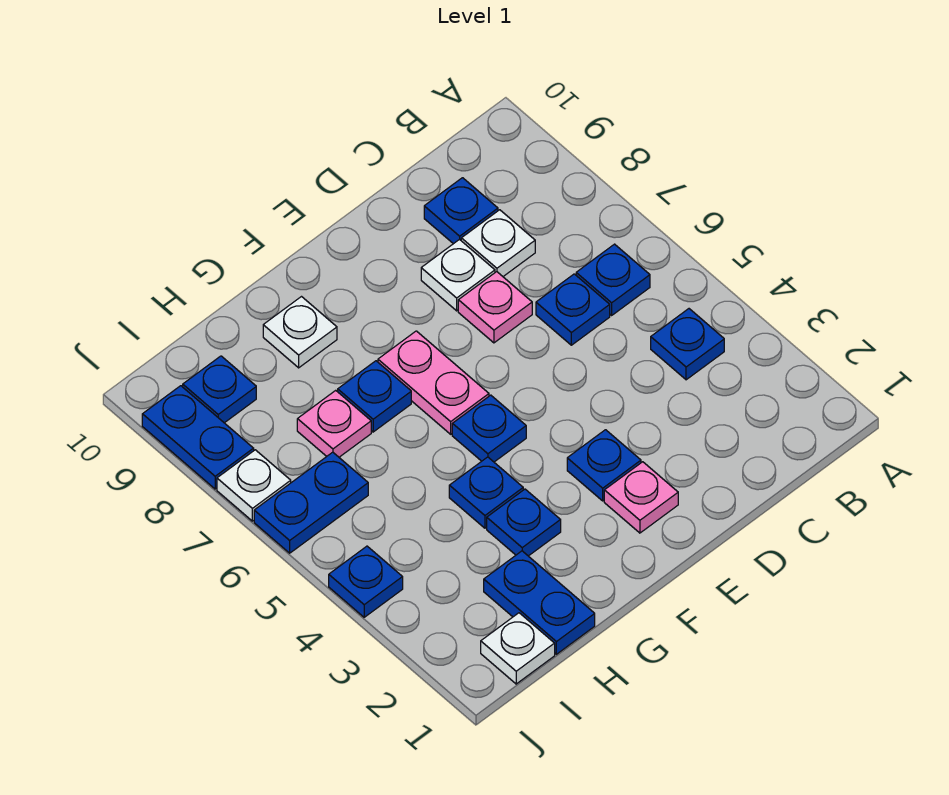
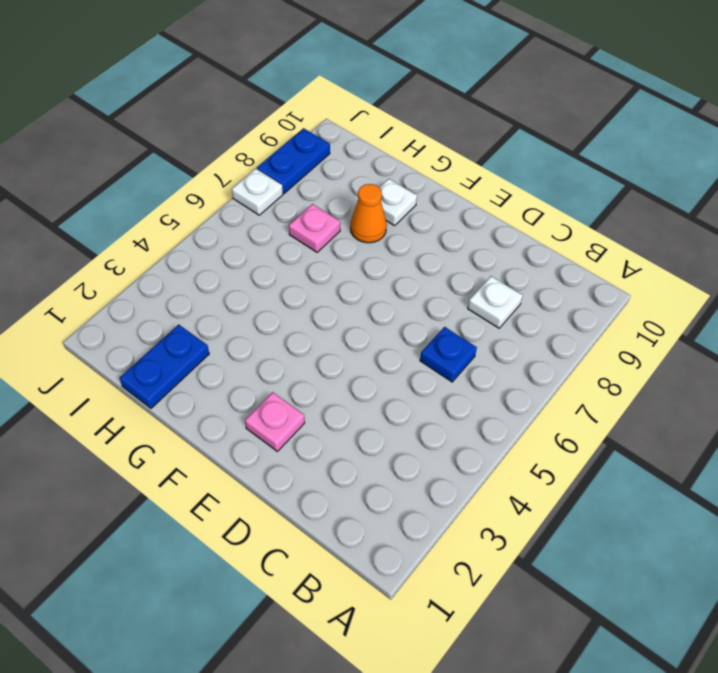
orange cone G8 level 1 -> none
none -> blue plate B4 level 1
none -> blue plate B6 level 1
none -> blue plate C9 level 1

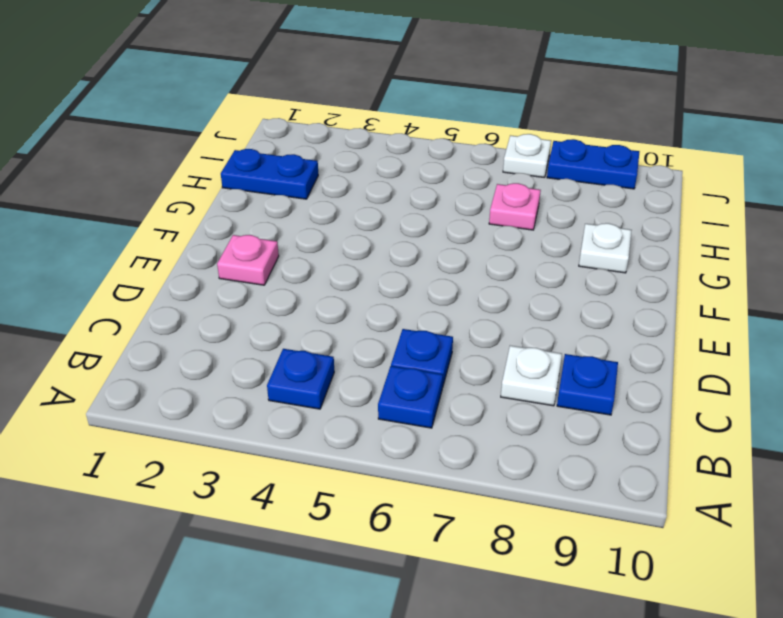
none -> pink plate D7 level 1
none -> white plate D8 level 1
none -> blue plate E3 level 1

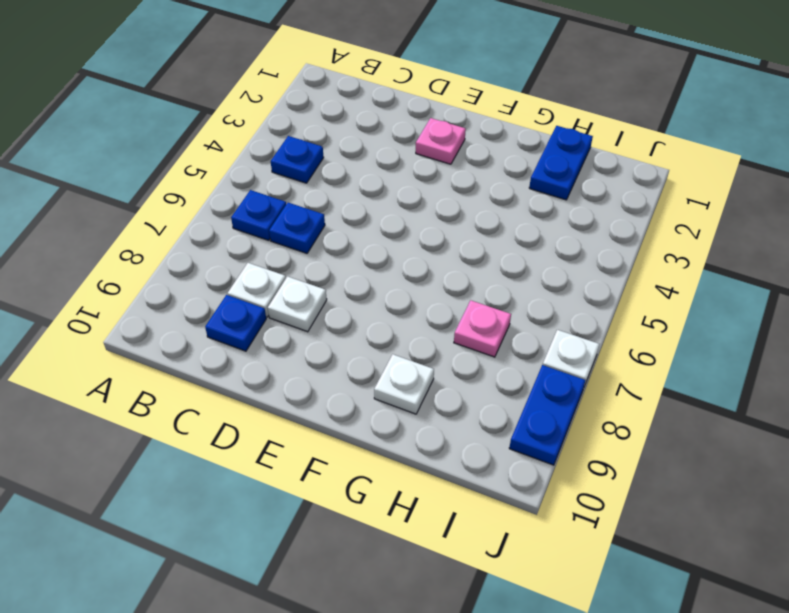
none -> pink plate D7 level 1
none -> blue plate E3 level 1
none -> blue plate F5 level 1

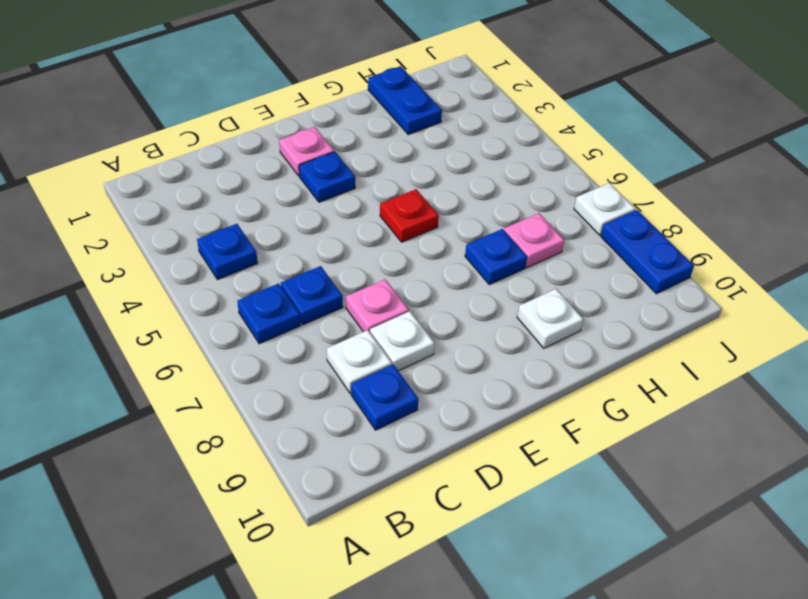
red plate F5 level 1 -> blue plate F5 level 1
none -> pink plate F6:F7 level 1
none -> blue plate G3 level 1
none -> blue plate G4 level 1

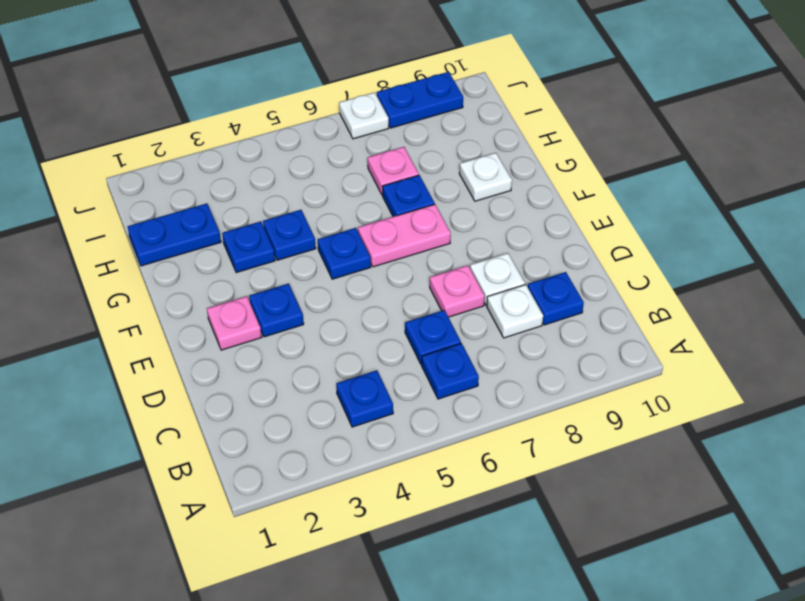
none -> white plate I1 level 1
none -> blue plate I6:J6 level 1
none -> blue plate I9 level 1

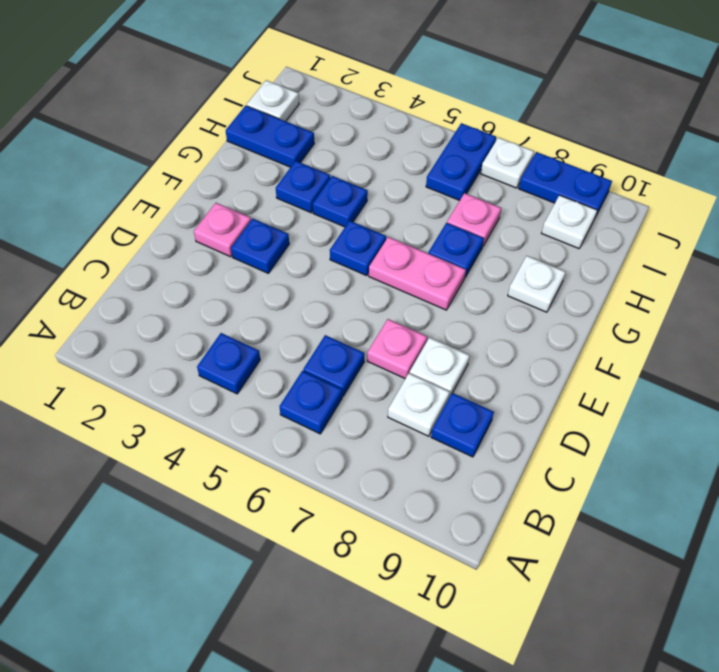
white plate I9 level 1 -> blue plate I9 level 1
none -> blue plate J4 level 1

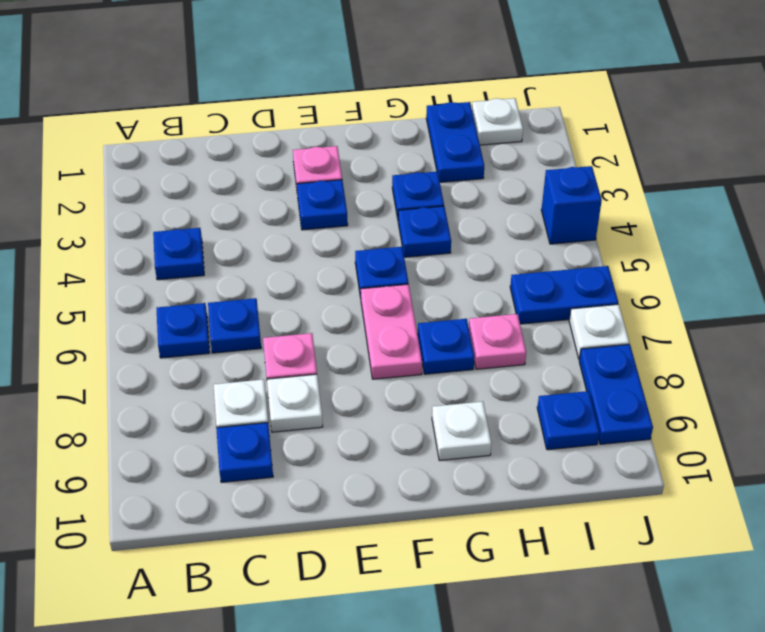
blue brick J4 level 1 -> blue plate J4 level 1

